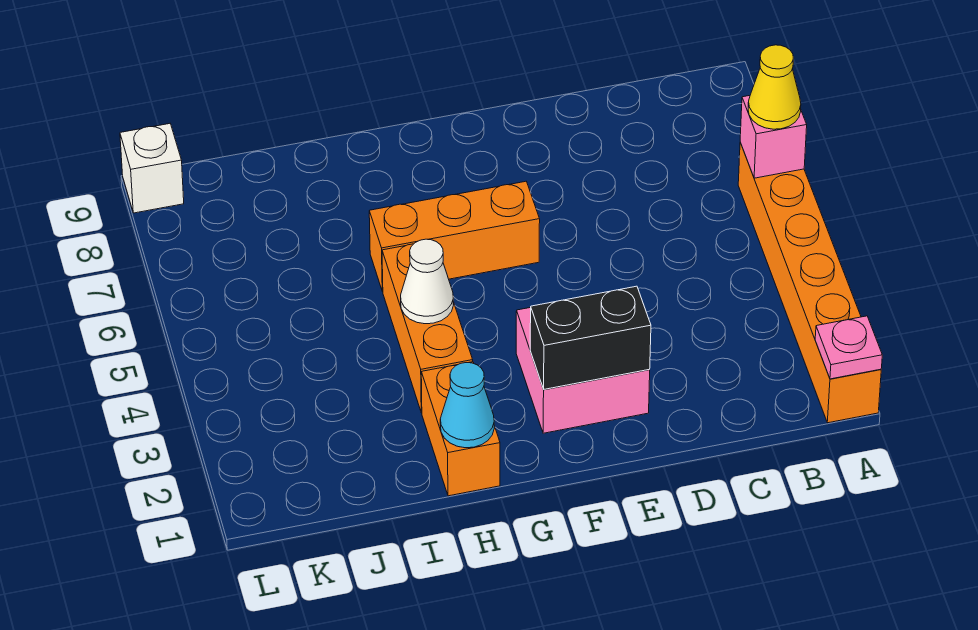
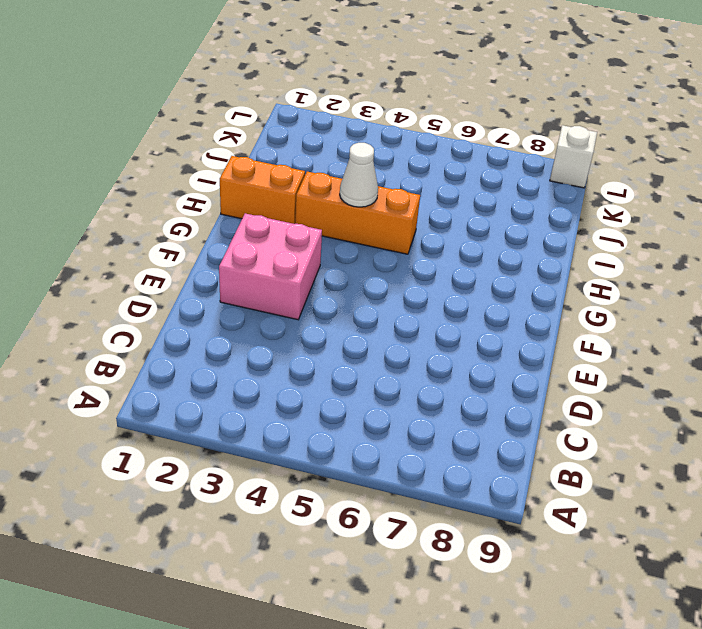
none -> orange brick A1:A6 level 1
none -> orange brick F6:H6 level 1
none -> pink plate A1 level 2

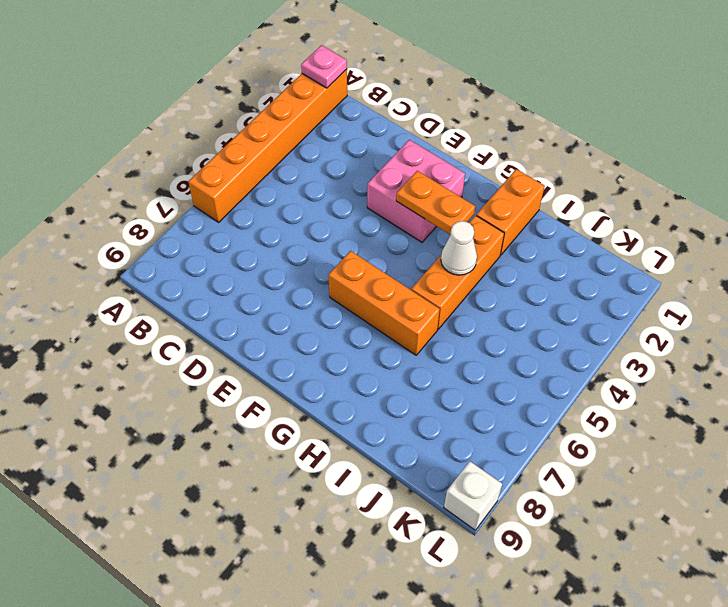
orange plate F3:G3 level 2 -> none
none -> pink brick A6 level 2
none -> black brick E2:F2 level 2
none -> cyan cone H1 level 2

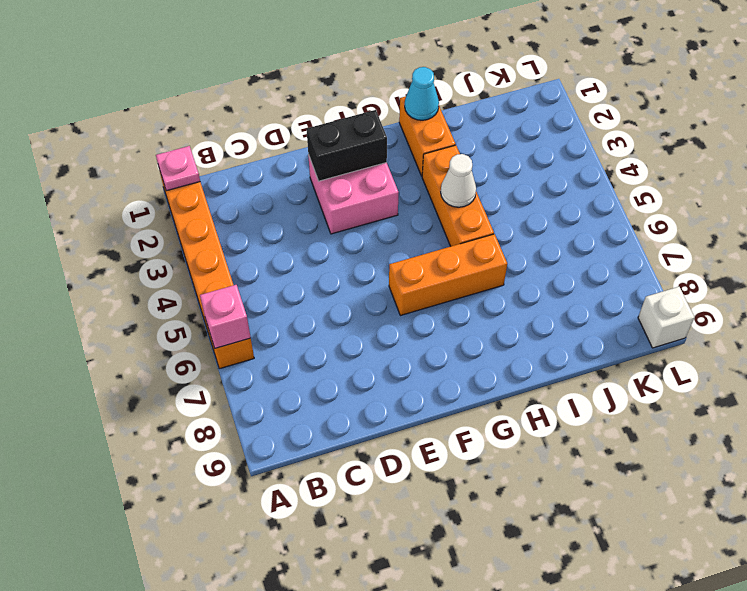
none -> yellow cone A6 level 3

